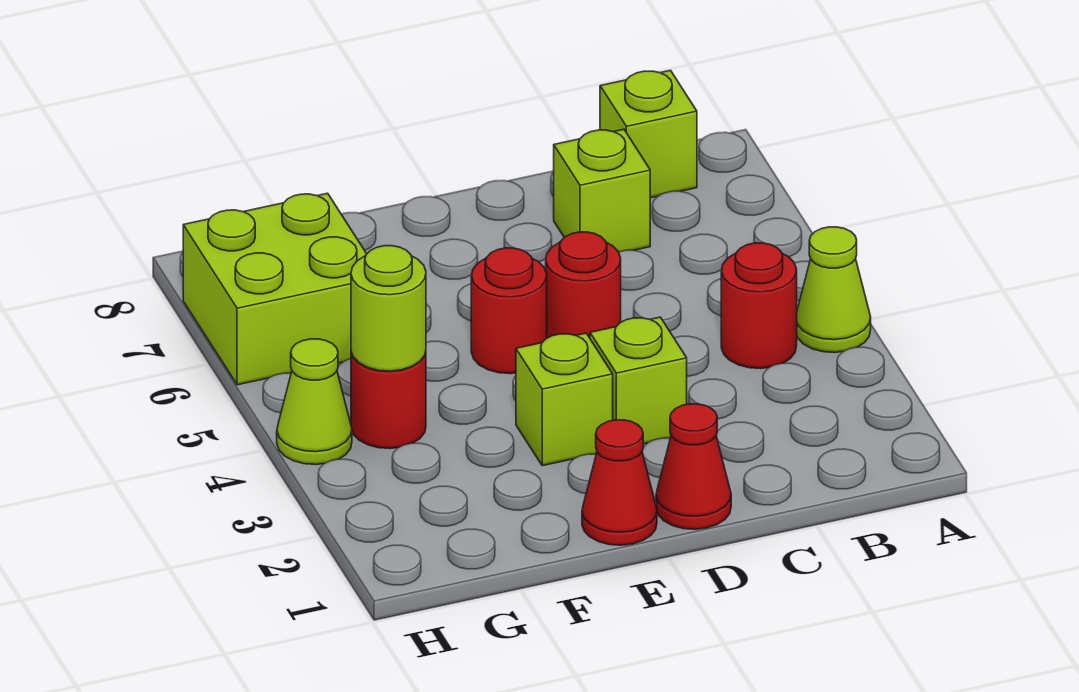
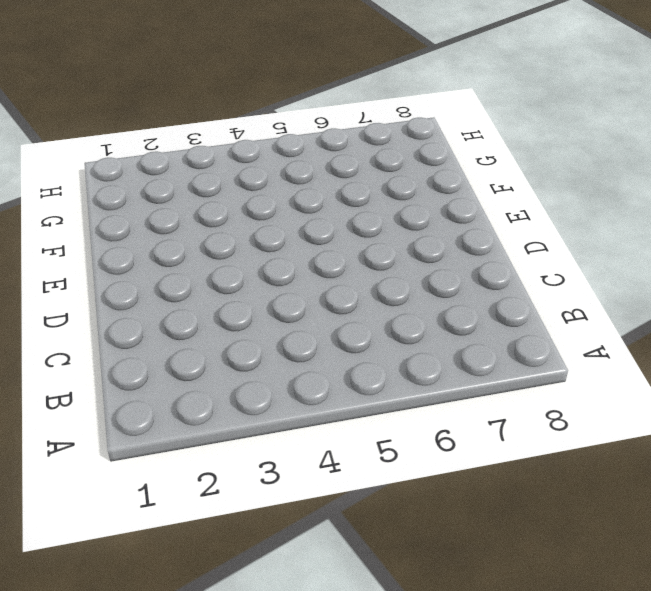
none -> lime cone A4 level 1
none -> red round brick B4 level 1
none -> lime brick B8 level 1

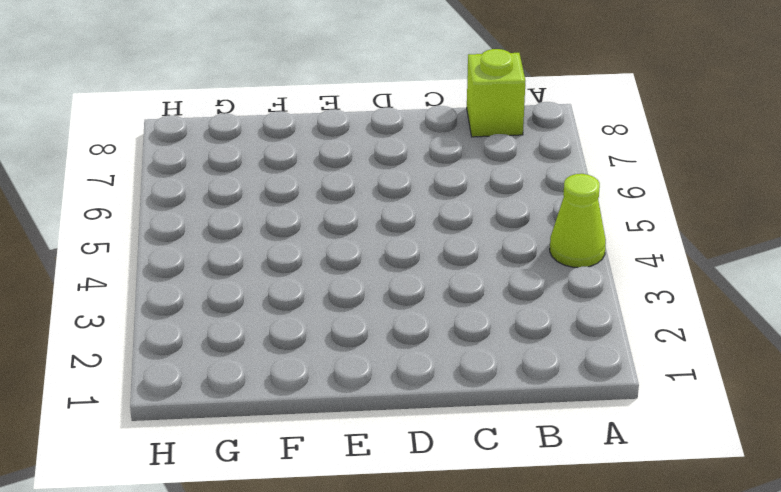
none -> red round brick B4 level 1
none -> lime brick C7 level 1
none -> red cone D1 level 1

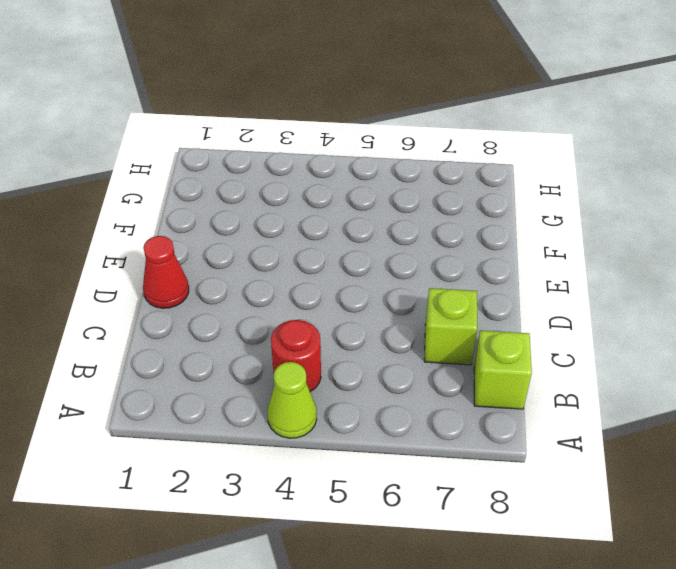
none -> lime brick D3 level 1
none -> red round brick D5 level 1
none -> red cone E1 level 1

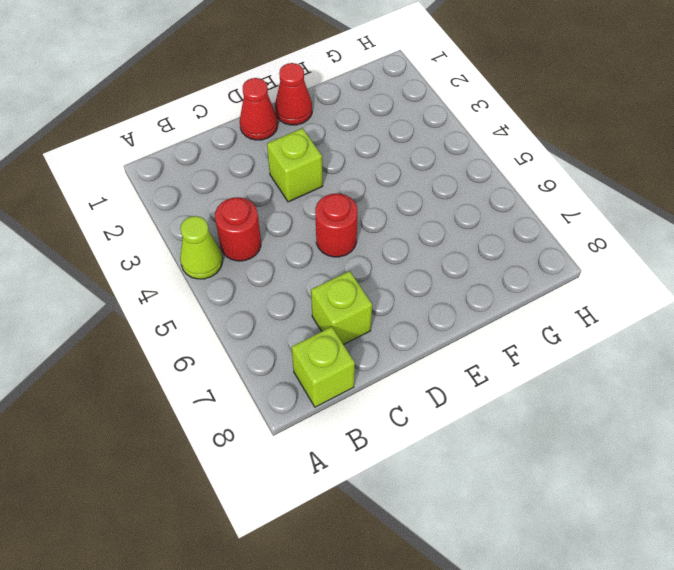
none -> lime brick E3 level 1
none -> red round brick E5 level 1
none -> red round brick G4 level 1

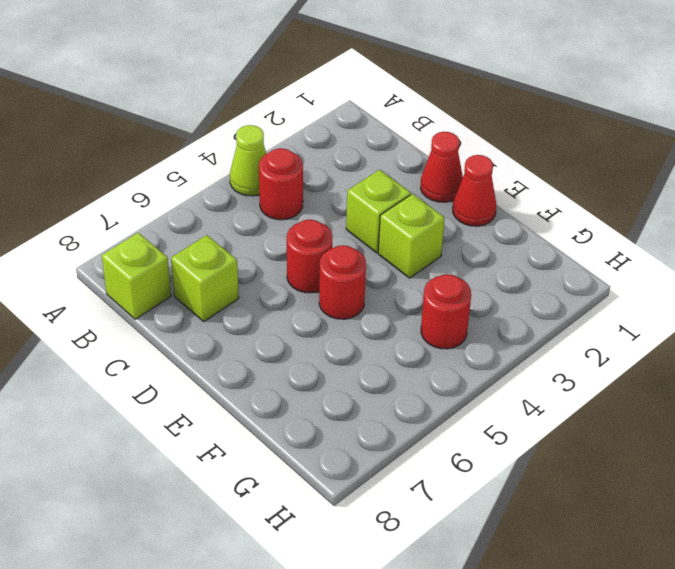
none -> lime brick G6:H7 level 1
none -> lime cone H4 level 1
none -> lime round brick G4 level 2

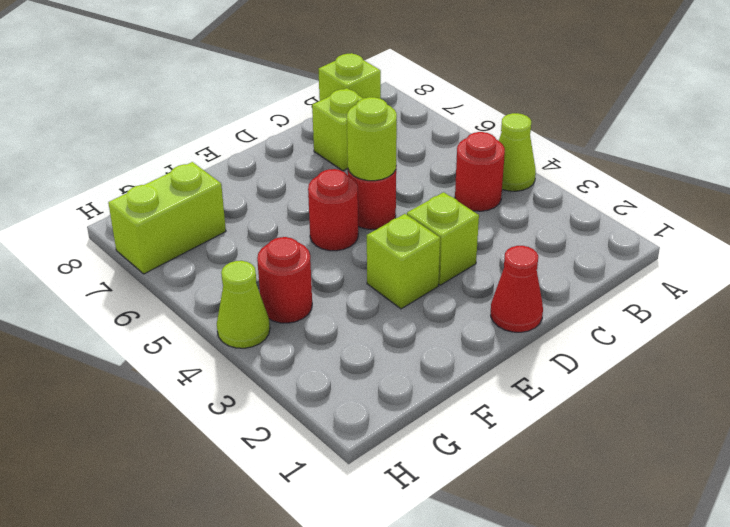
lime round brick D5 level 2 -> lime round brick G4 level 2
lime brick G7:H7 level 1 -> lime brick G6:H7 level 1
none -> red cone E1 level 1

